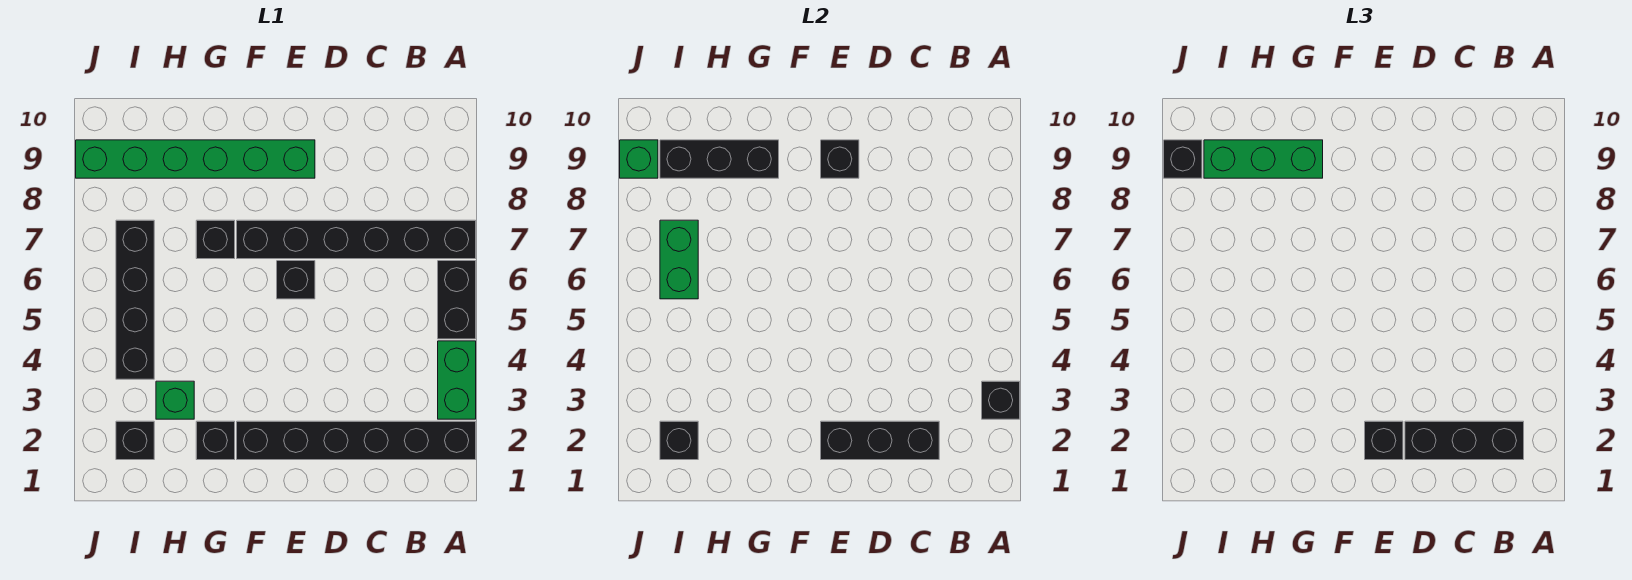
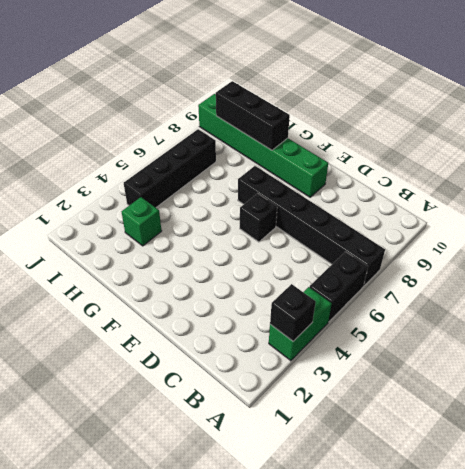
none -> black brick A2:F2 level 1
none -> black brick G2 level 1
none -> black brick G7 level 1

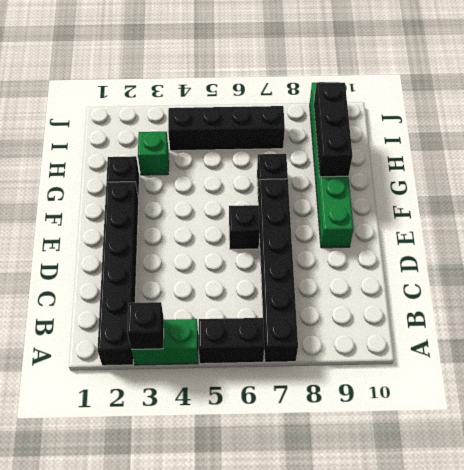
none -> black brick I2 level 1
none -> black brick C2:E2 level 2
none -> black brick E9 level 2

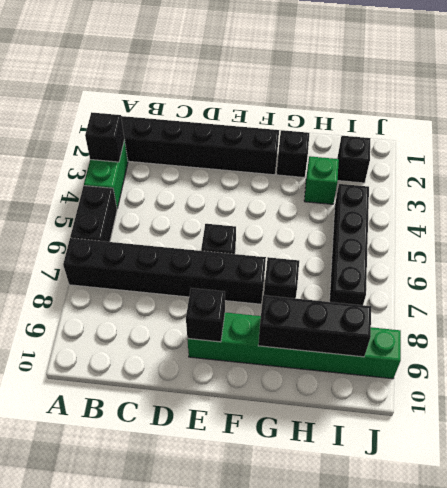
none -> black brick C2:E2 level 2
none -> black brick I2 level 2
none -> green brick I6:I7 level 2

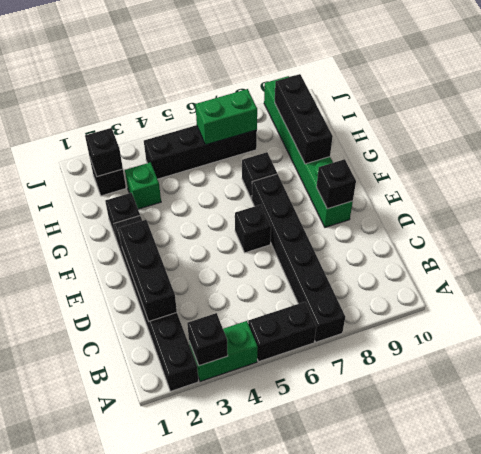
none -> green brick J9 level 2
none -> black brick B2:D2 level 3
none -> black brick E2 level 3

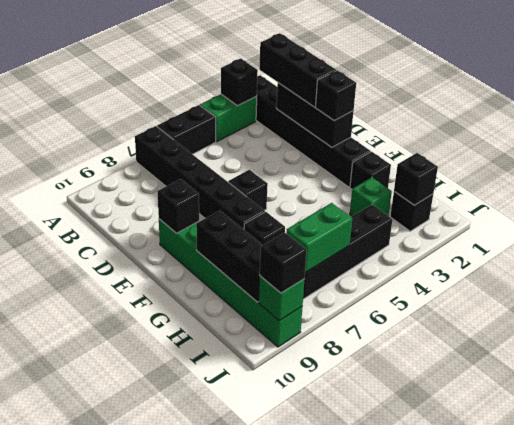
none -> green brick G9:I9 level 3

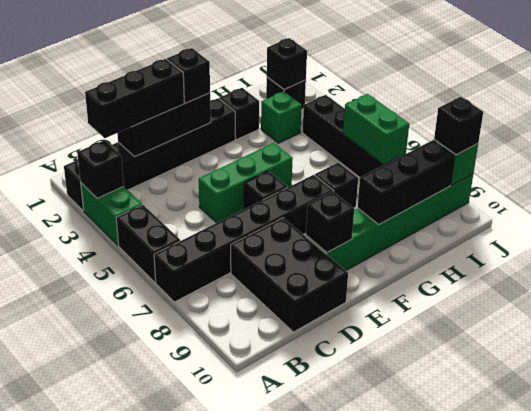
black brick C8:D10 level 1 -> none
green brick D5:F5 level 1 -> green brick G9:I9 level 3

